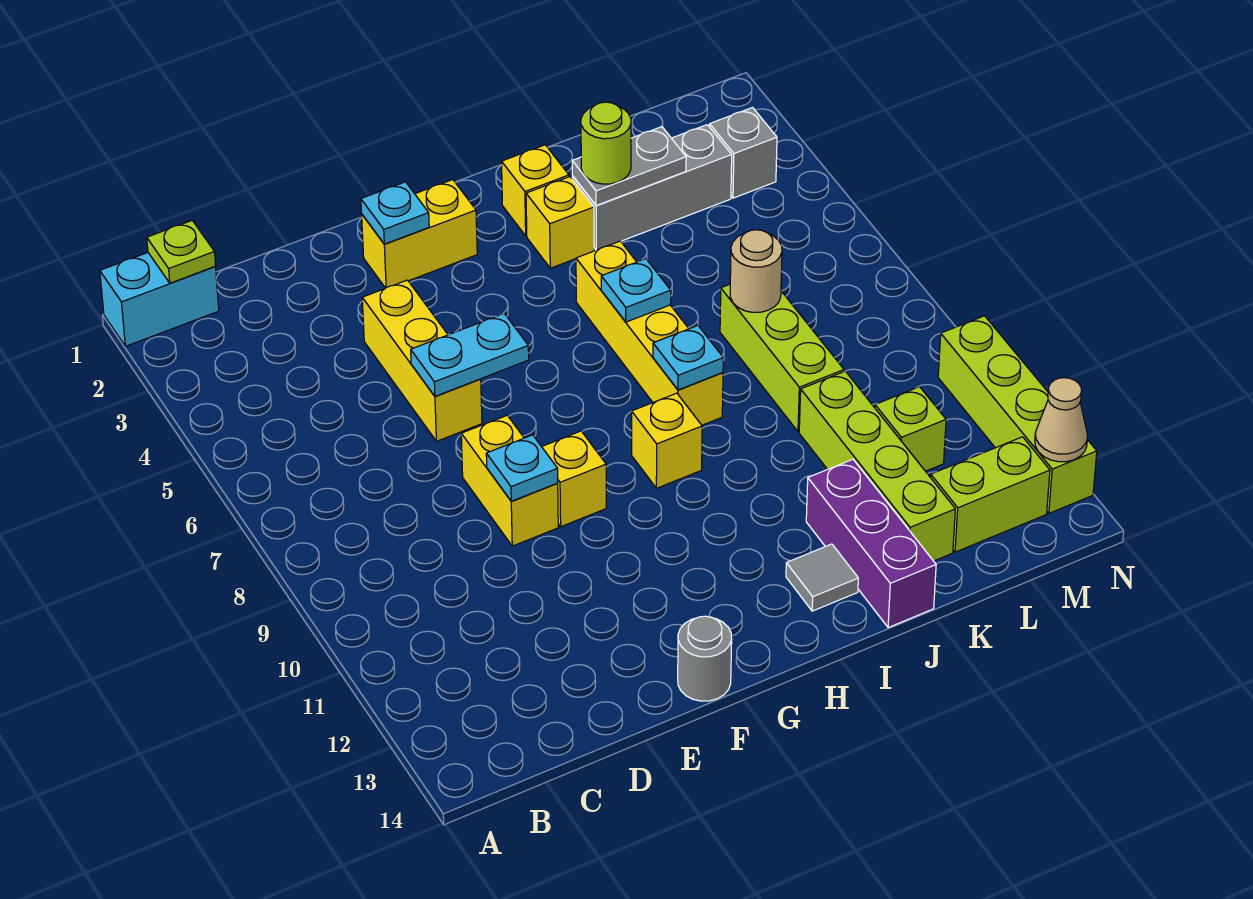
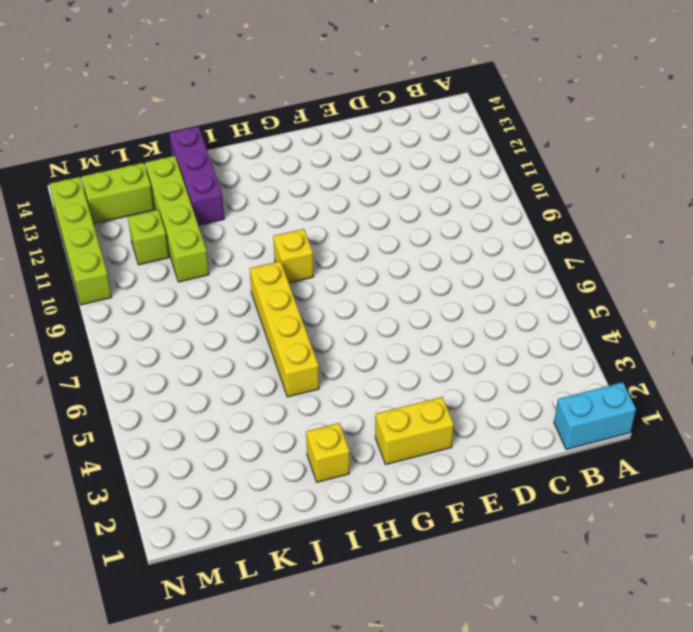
none -> yellow brick E4:E6 level 1
none -> yellow brick E8:E9 level 1
none -> yellow brick F9 level 1

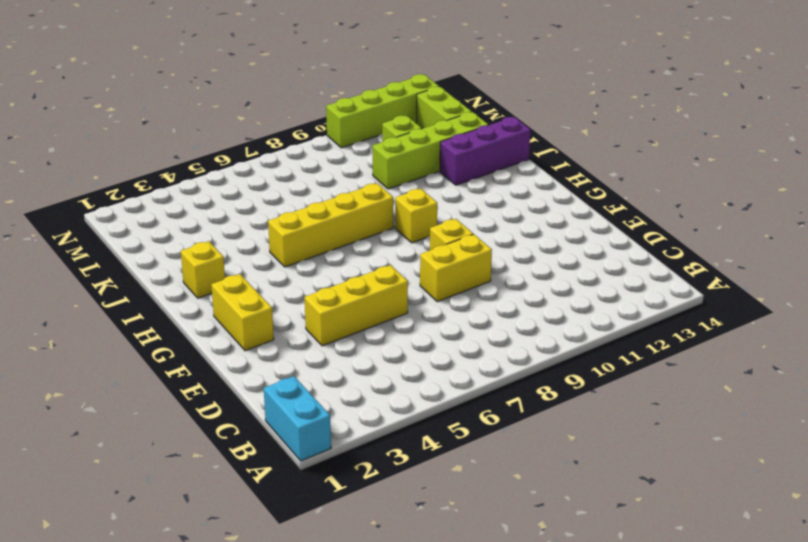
none -> grey round brick F14 level 1
none -> yellow brick I3 level 1
none -> grey tile I13 level 1

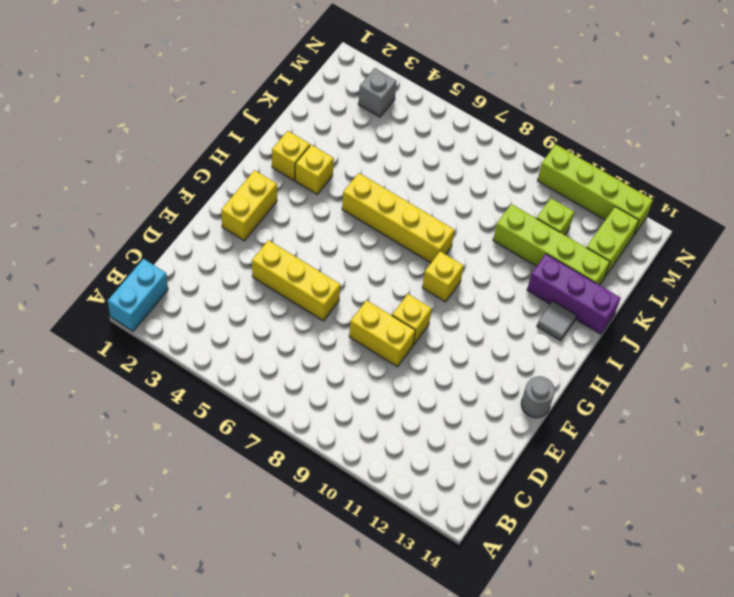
none -> grey brick J3:L3 level 1
none -> lime brick K7:K9 level 1
none -> lime plate B1 level 2

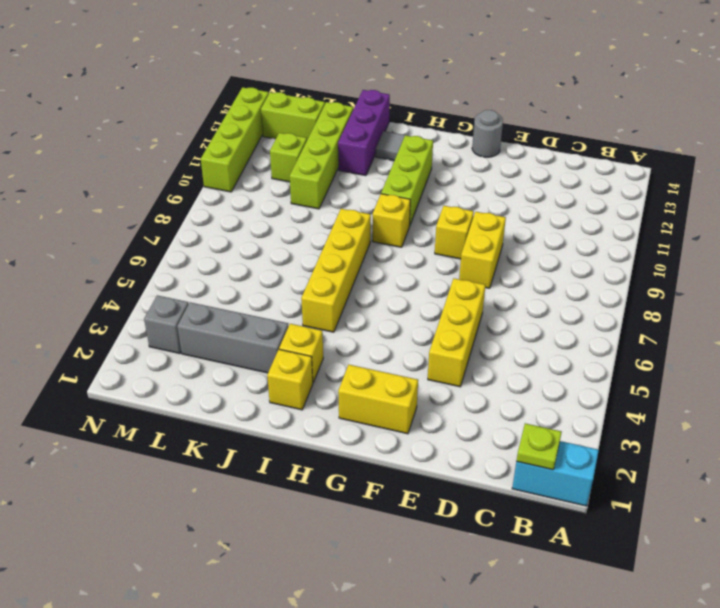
lime brick H10:H12 level 1 -> lime brick K7:K9 level 1
none -> cyan plate E6:F6 level 2
none -> cyan plate E9 level 2
none -> cyan plate F2 level 2

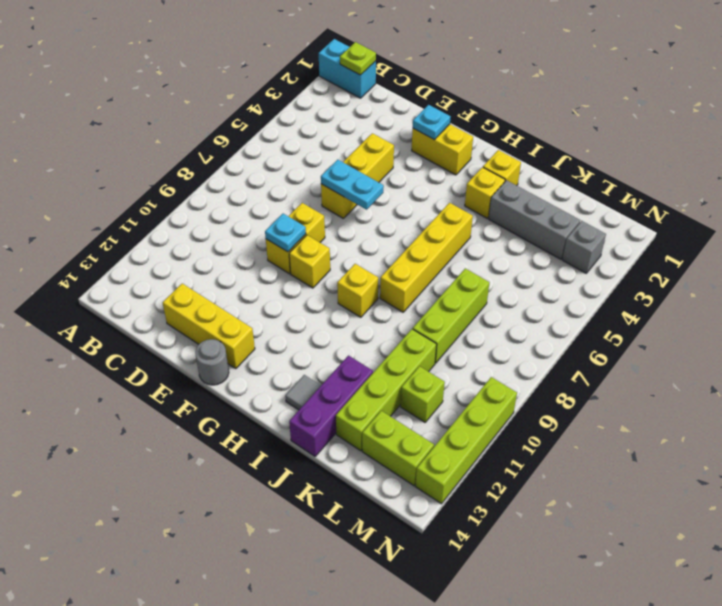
yellow brick D13:F13 level 1 -> none
none -> cyan plate I6 level 2
none -> cyan plate I8 level 2
none -> grey plate J3:K3 level 2

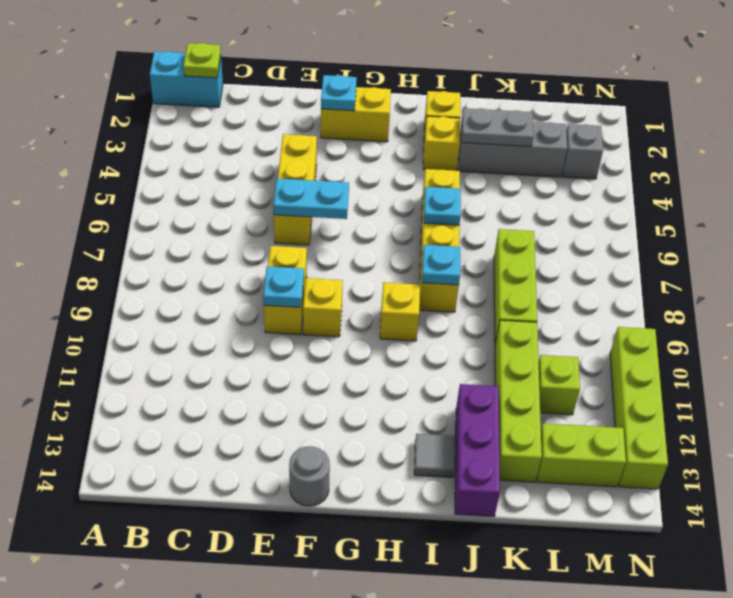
none -> tan round brick K7 level 2
none -> tan cone N13 level 2
none -> lime round brick J3 level 3

